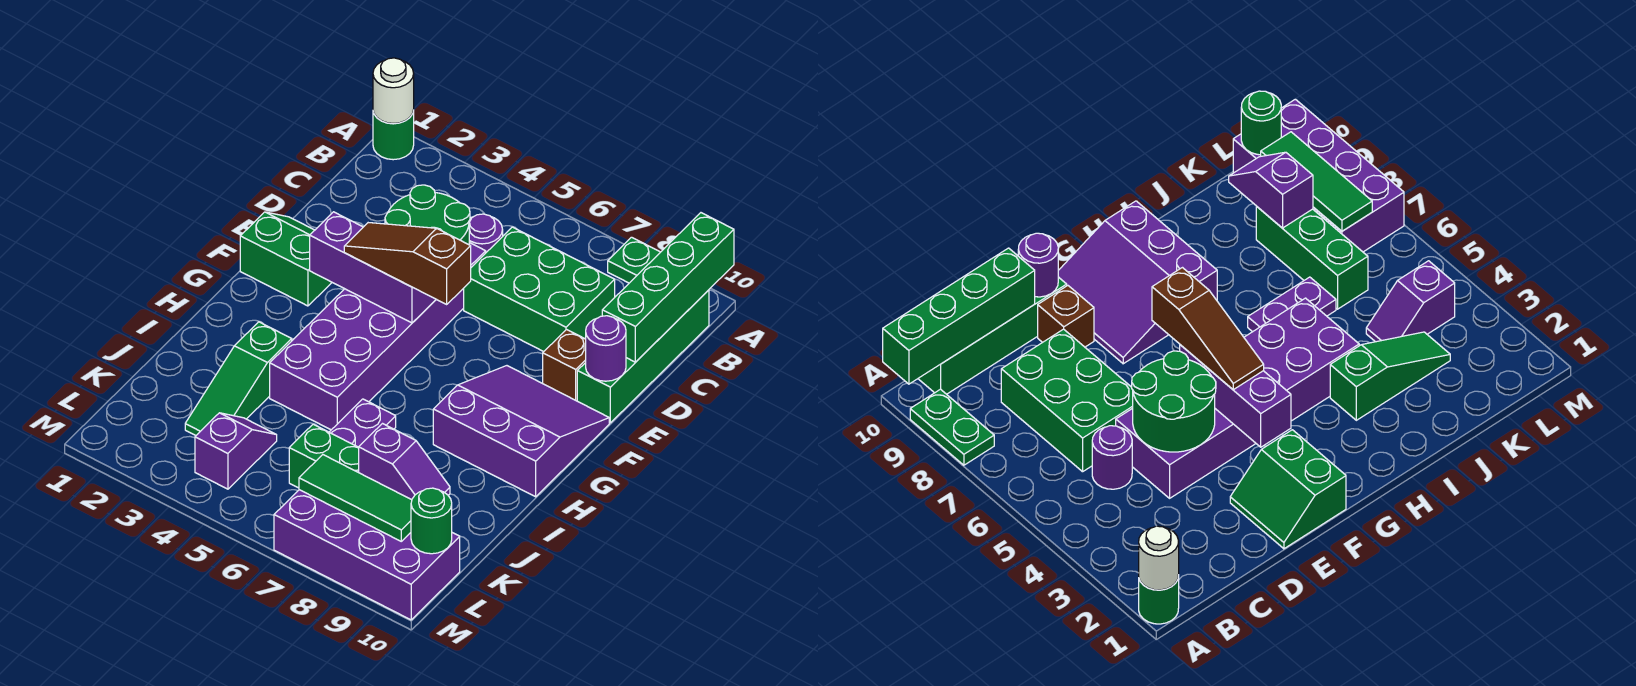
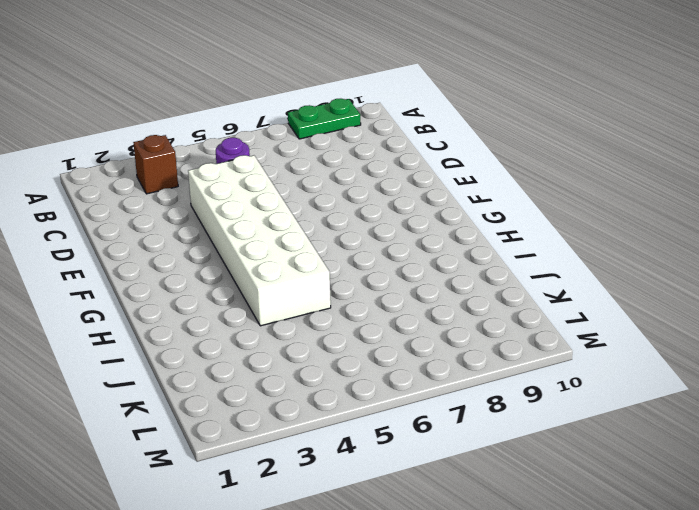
brown brick B3 level 1 -> brown brick E9 level 1
white brick D4:I5 level 1 -> purple brick D4:I5 level 1
none -> green round brick A1 level 1
none -> green brick B10:E10 level 1
none -> green brick C6:D8 level 1

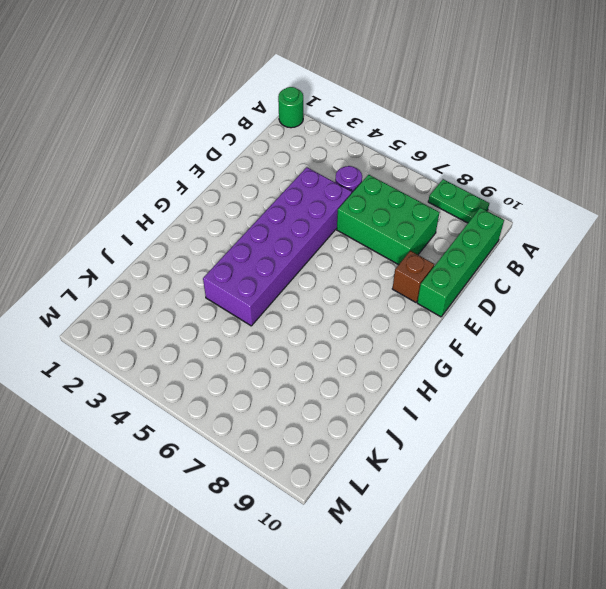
none -> green slope E1:F2 level 1 top F
none -> purple slope F8:H10 level 1 top H
none -> green slope I3:K3 level 1 top I

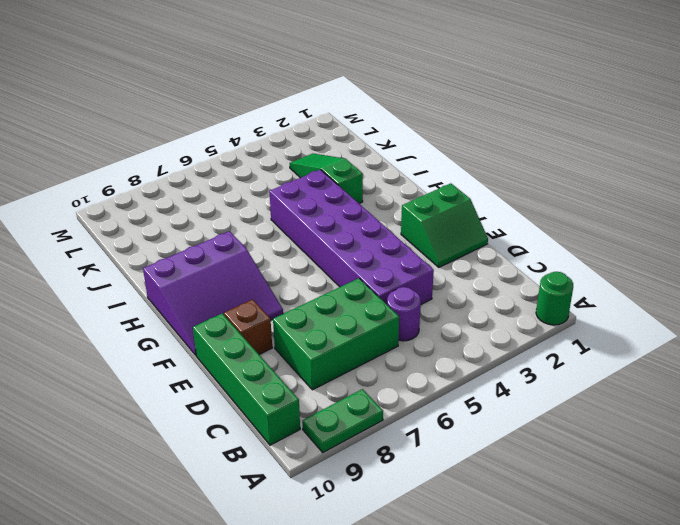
none -> purple plate I6:J6 level 1
none -> purple slope K4:L4 level 1 top L
none -> green brick K6:K8 level 1

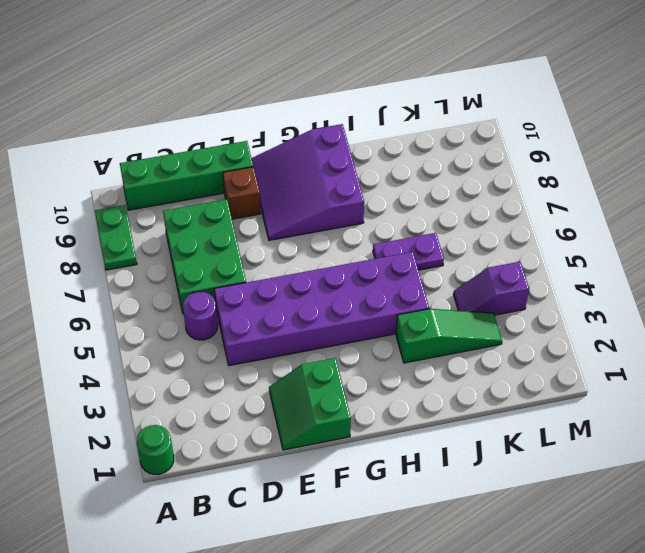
none -> green brick K6:K8 level 1
none -> purple brick L7:M10 level 1
none -> white round brick A1 level 2

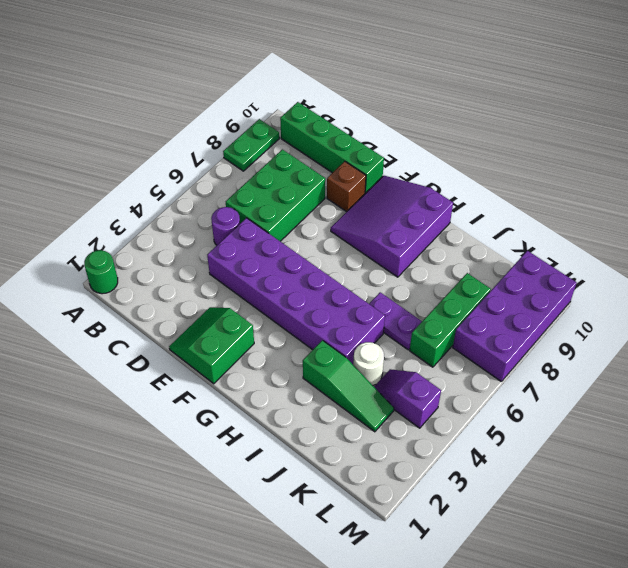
white round brick J4 level 1 -> white round brick A1 level 2
none -> green brick A10:D10 level 2
none -> green round brick D4:E5 level 2
none -> purple round brick E10 level 2

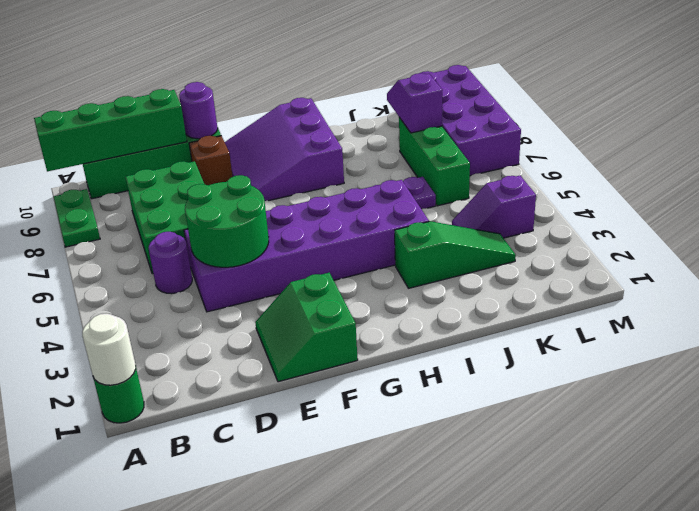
none -> purple brick F3:F5 level 2
none -> green tile L7:L9 level 2
none -> green round brick L10 level 2

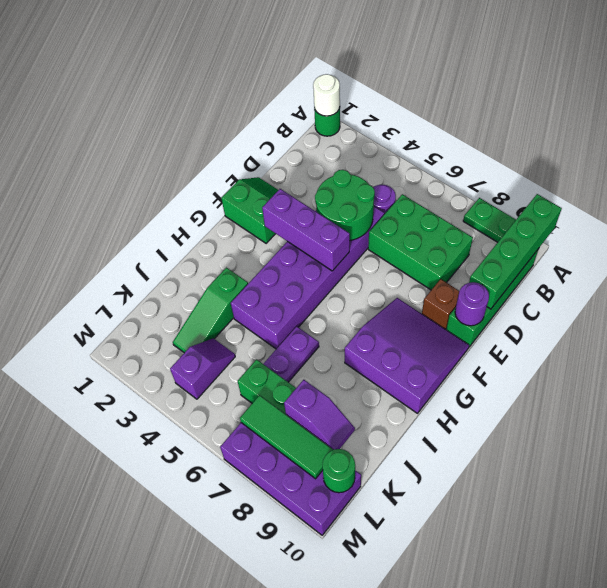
none -> brown slope F4:F6 level 3 top 6

